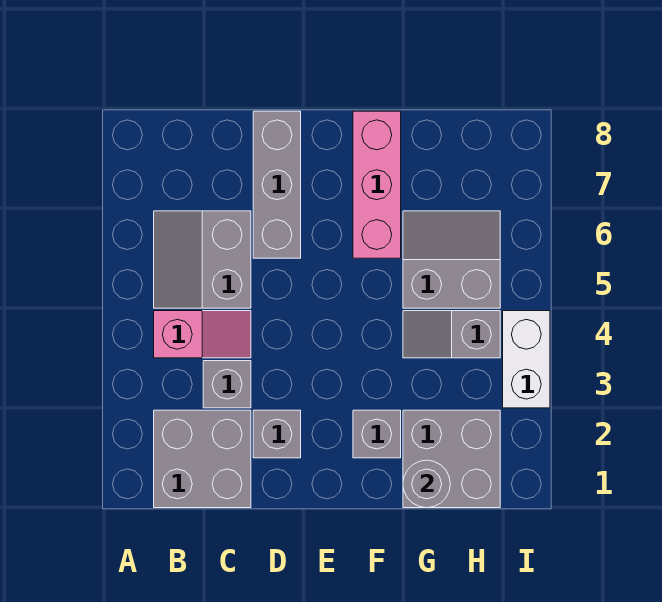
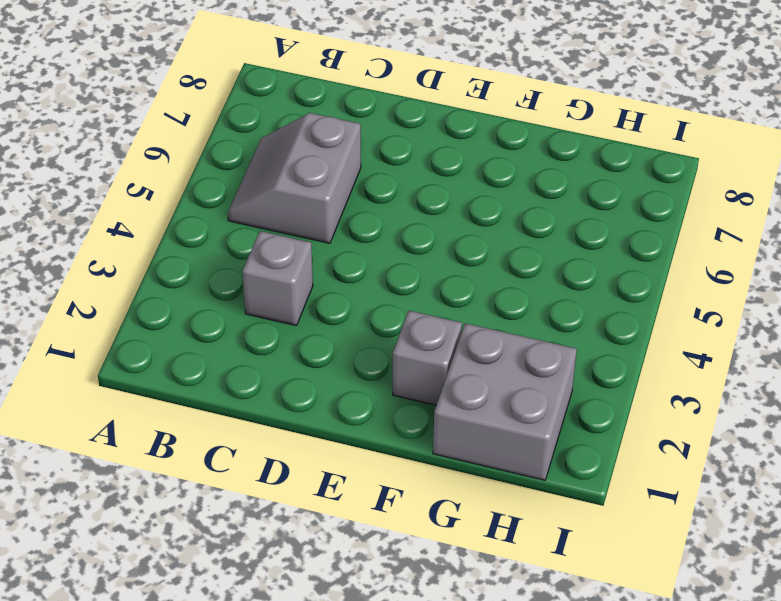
none -> grey brick B1:C2 level 1
none -> pink slope B4:C4 level 1 top B
none -> grey brick D2 level 1

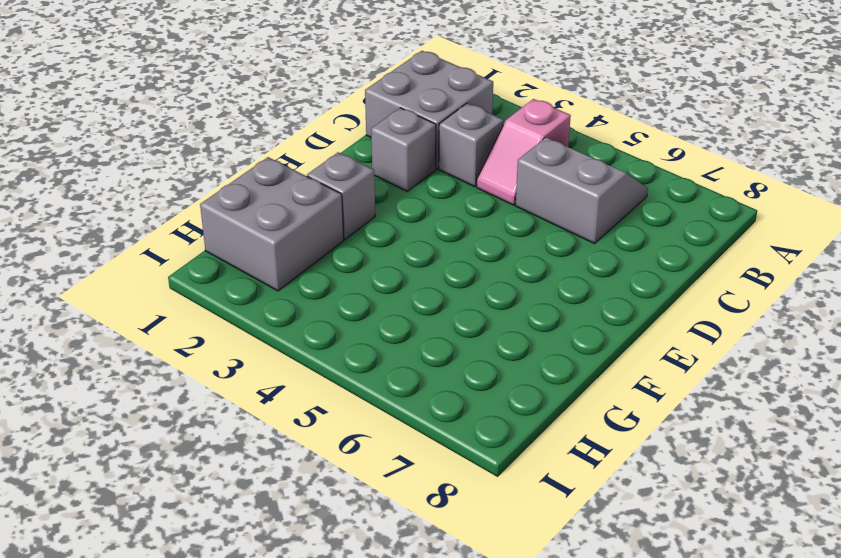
none -> grey brick D6:D8 level 1
none -> pink brick F6:F8 level 1
none -> grey slope G4:H4 level 1 top H

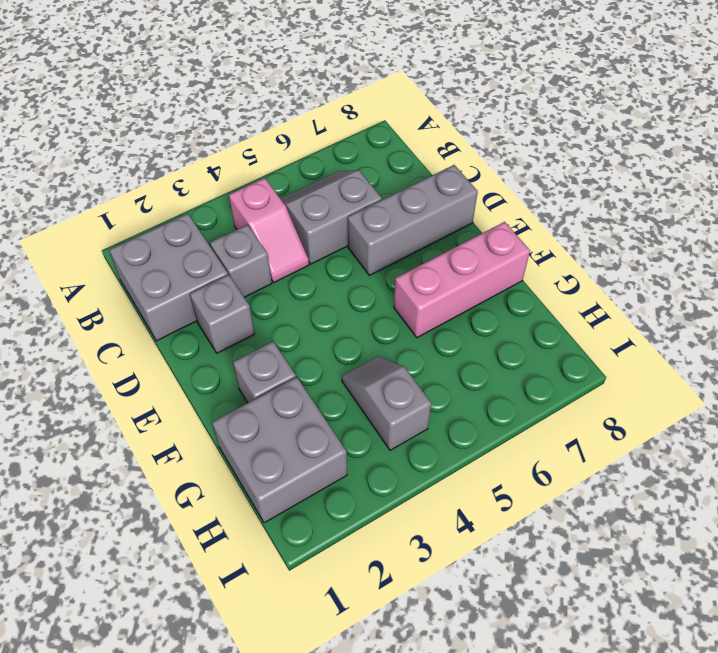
none -> grey slope G5:H6 level 1 top 5
none -> white brick I3:I4 level 1
none -> grey round brick G1 level 2

